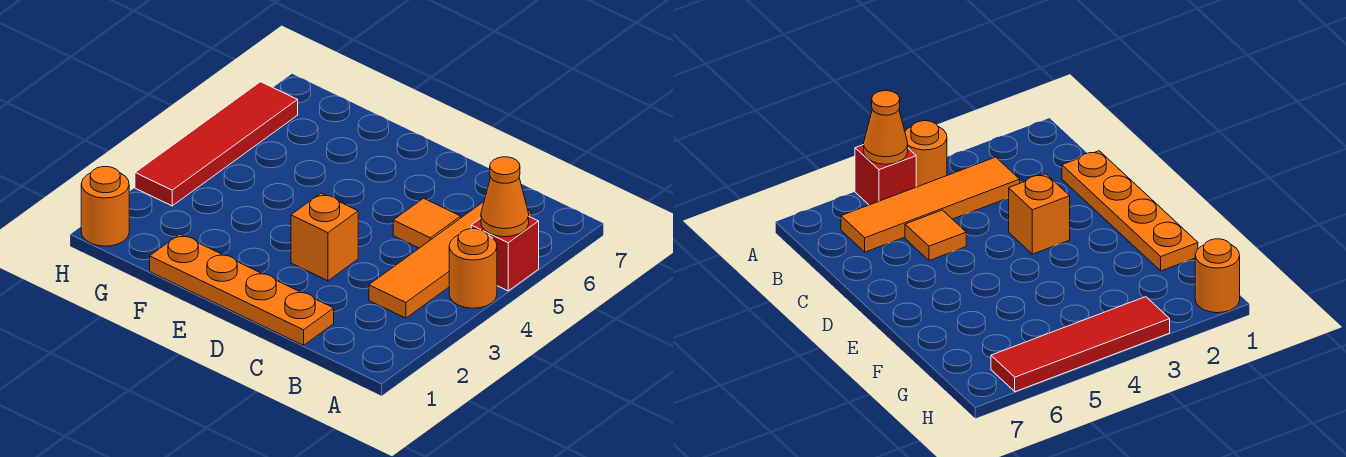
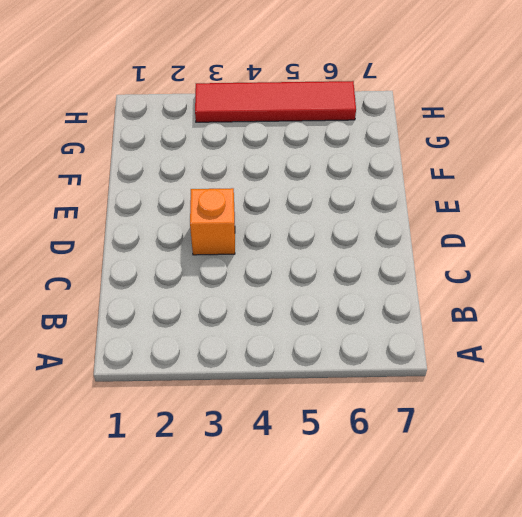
none -> orange round brick A4 level 1
none -> red brick A5 level 1

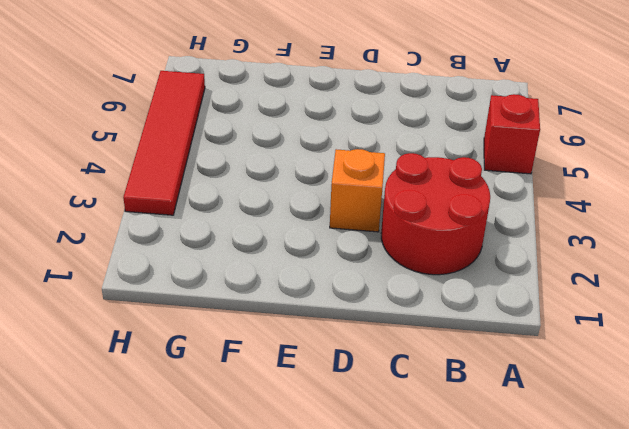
red round brick B2:C3 level 1 -> orange tile B3:B6 level 1
none -> orange round brick A4 level 1
none -> orange plate C1:F1 level 1

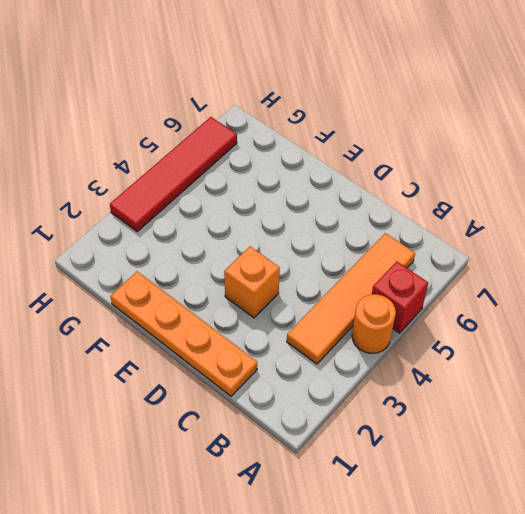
none -> orange tile C5 level 1
none -> orange round brick H1 level 1

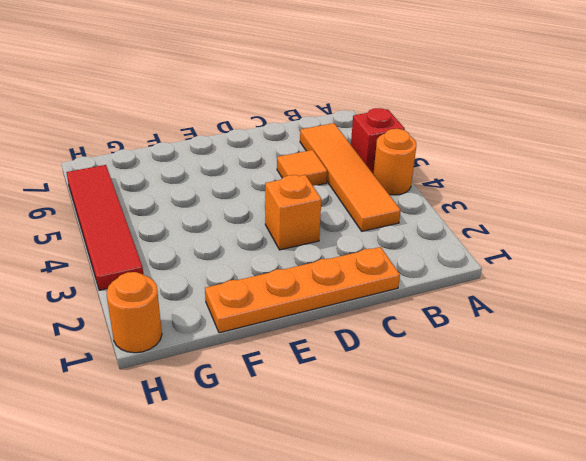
none -> orange cone A5 level 2

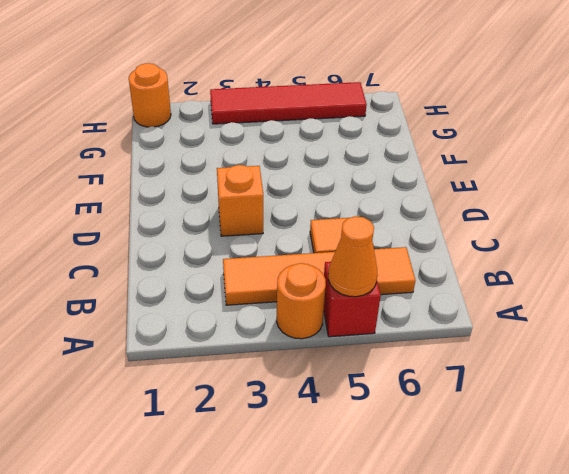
none -> orange plate C1:F1 level 1

